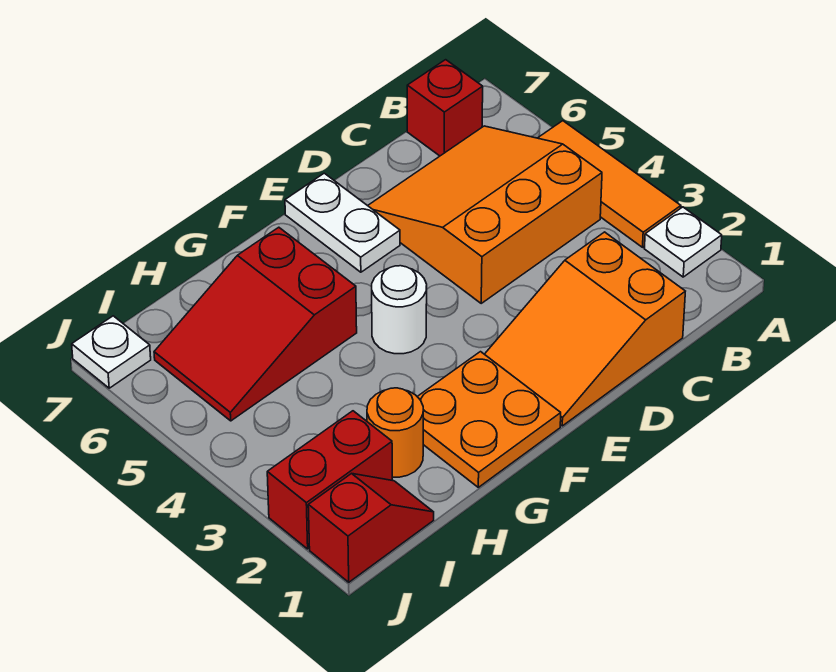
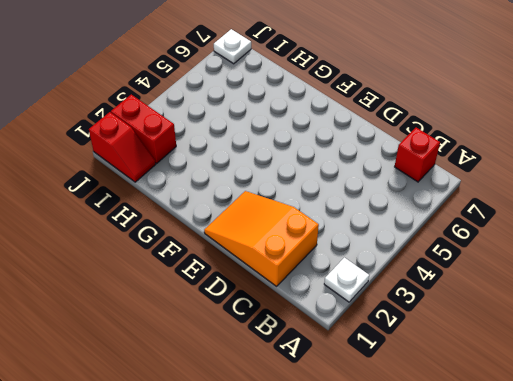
none -> orange tile A3:A5 level 1
none -> orange slope B4:D6 level 1 top 4
none -> white plate E6:E7 level 1

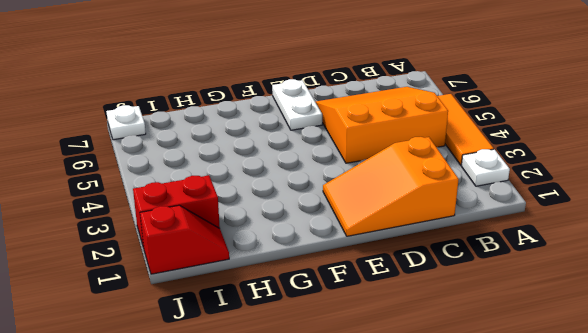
none -> red brick B7 level 1
none -> orange plate F1:G2 level 1
none -> white round brick F4 level 1

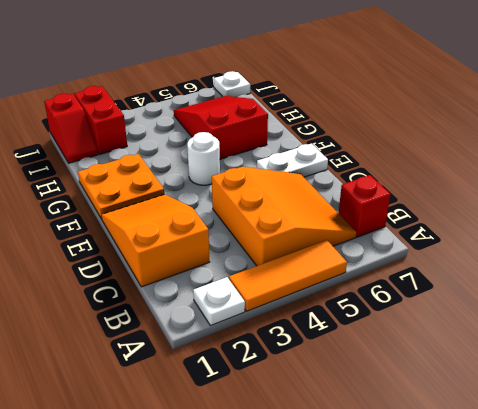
none -> orange round brick H2 level 1

